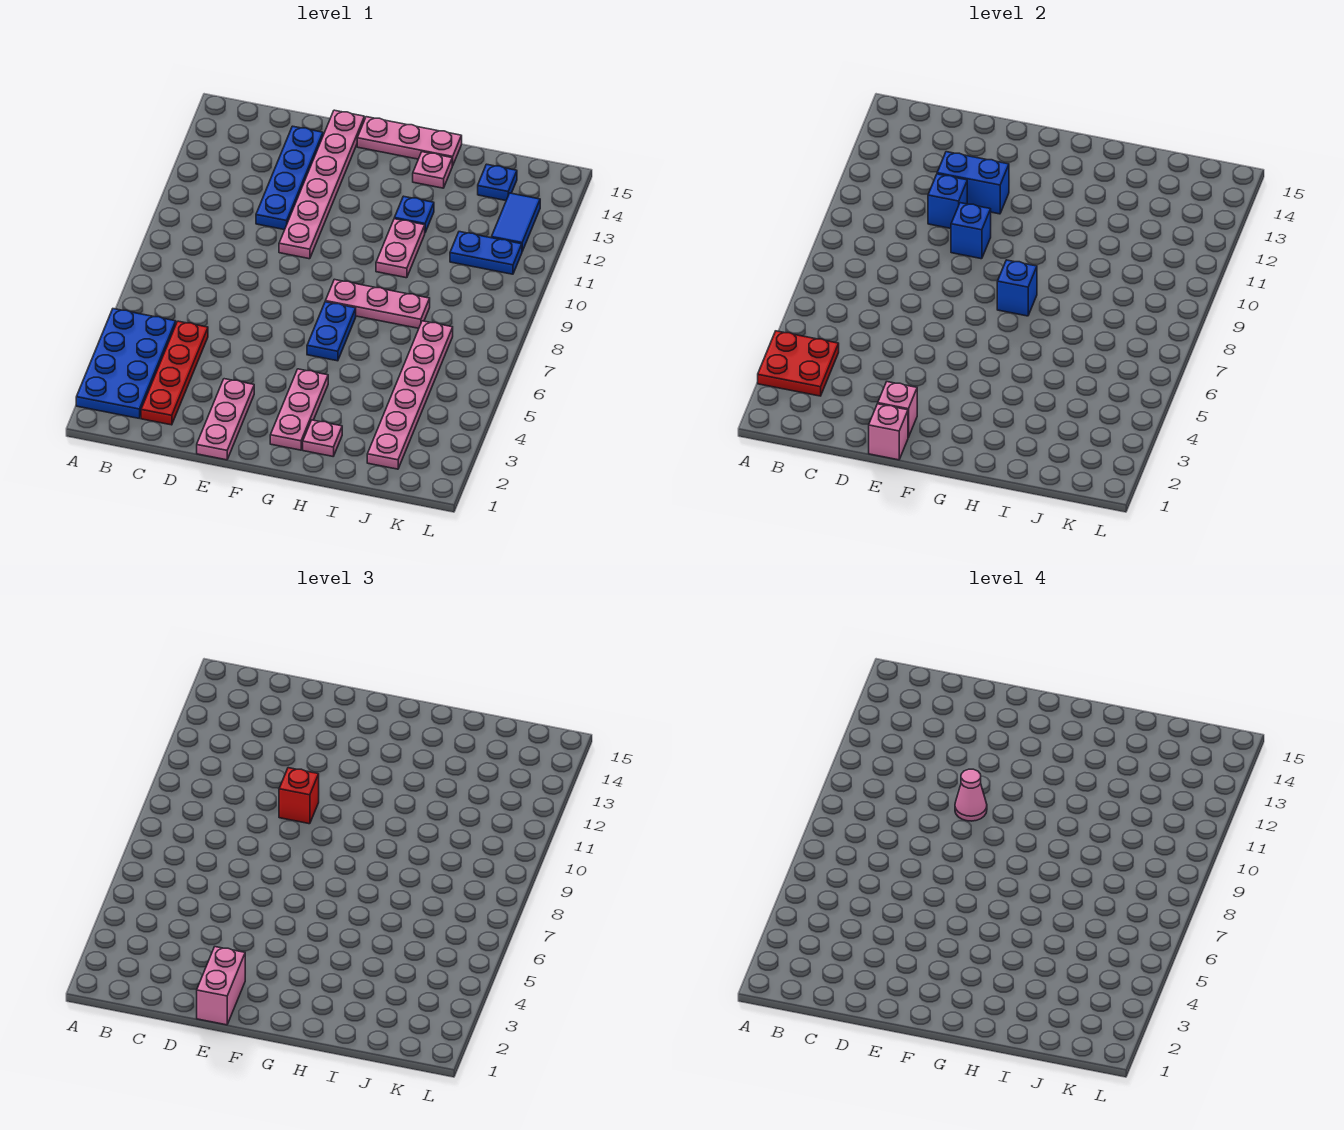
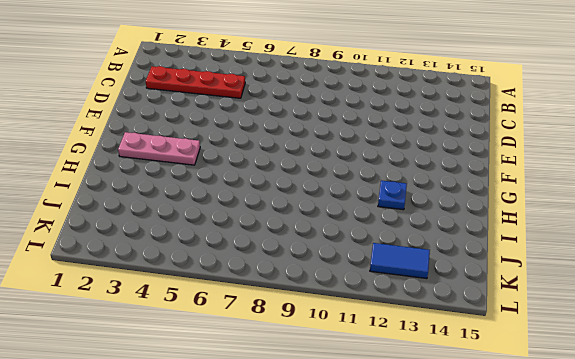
none -> blue plate A2:B5 level 1
none -> blue plate D11:D14 level 1
none -> pink plate E1:E3 level 1

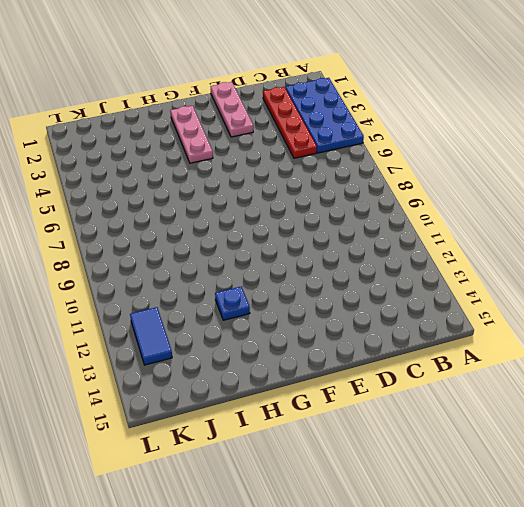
none -> blue plate D11:D14 level 1
none -> pink plate E10:E15 level 1
none -> pink plate F15:H15 level 1

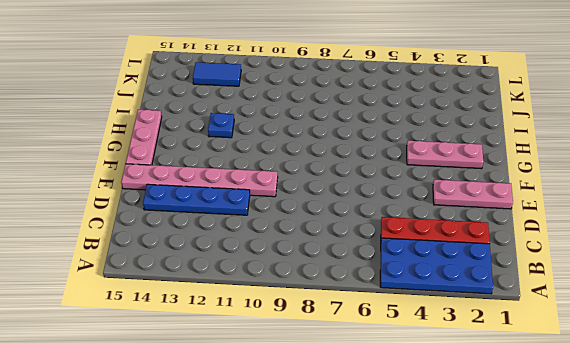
none -> blue plate G6:G7 level 1
none -> pink plate G8:I8 level 1
none -> pink plate H2 level 1

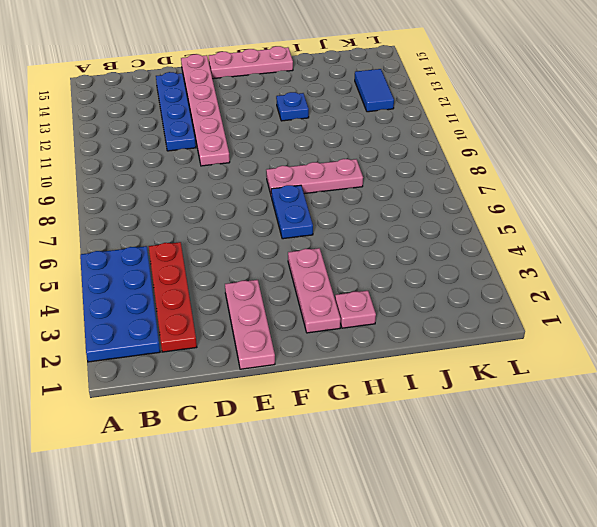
none -> pink plate H10:H11 level 1
none -> pink plate H14 level 1
none -> pink plate J2:J7 level 1

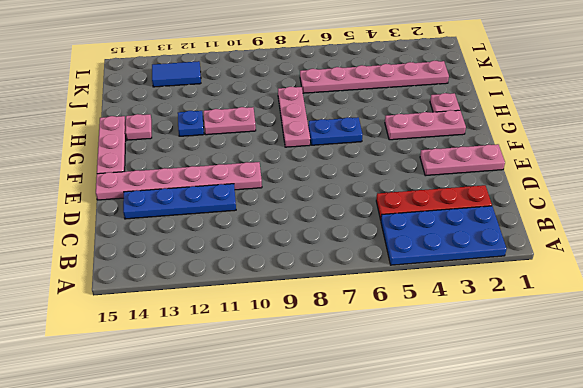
none -> blue plate J11:K11 level 1
none -> blue plate J14 level 1
none -> red plate A3:B4 level 2

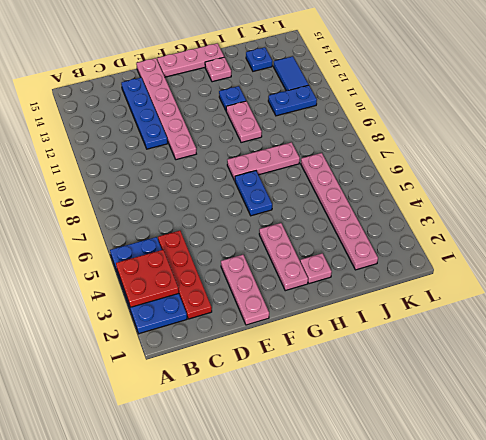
none -> blue brick D11 level 2
none -> blue brick D12:E12 level 2
none -> pink brick E1 level 2

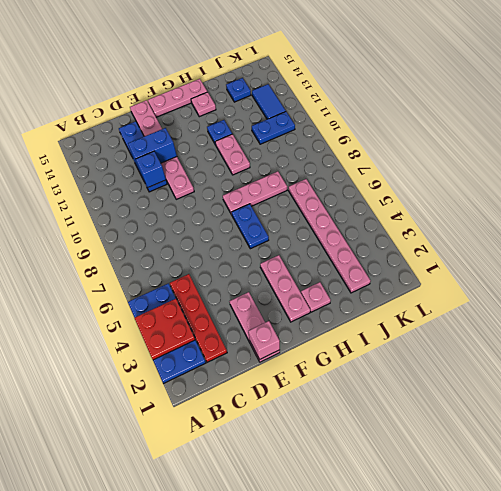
none -> pink brick E2 level 2
none -> blue brick E10 level 2
none -> blue brick G8 level 2

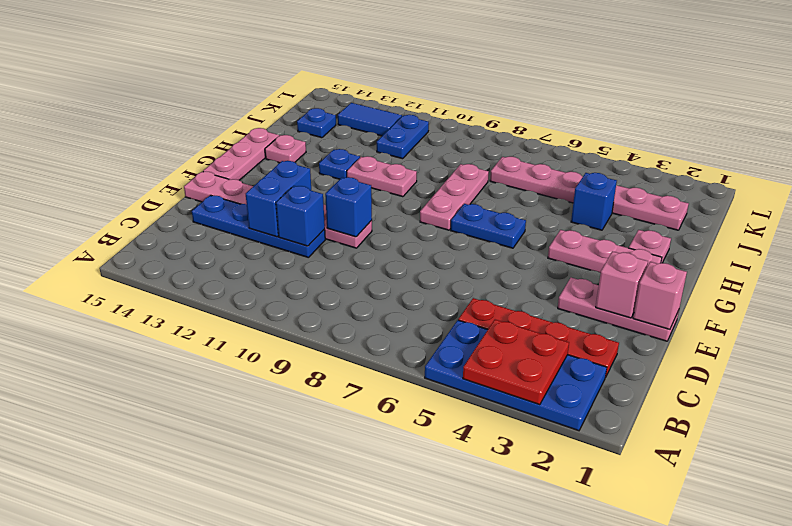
blue brick I4 level 1 -> blue brick G8 level 2
none -> pink brick E1:E2 level 3
none -> red brick E10 level 3
none -> pink cone E10 level 4

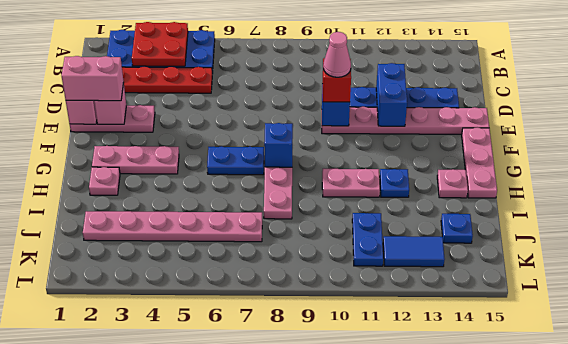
none -> blue brick D11 level 2

